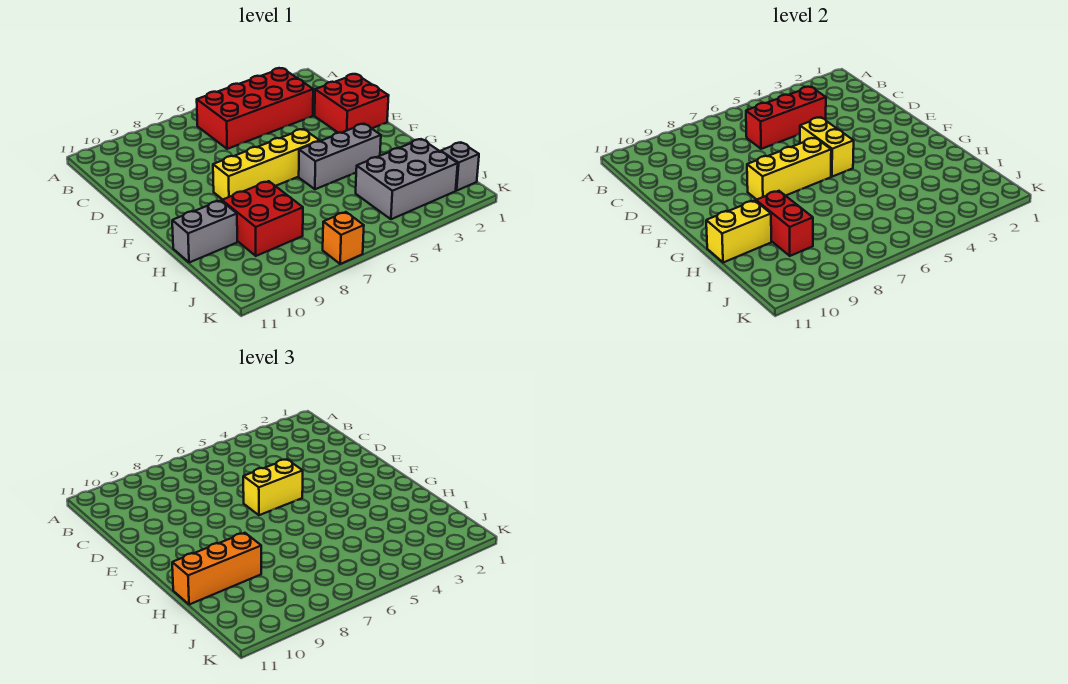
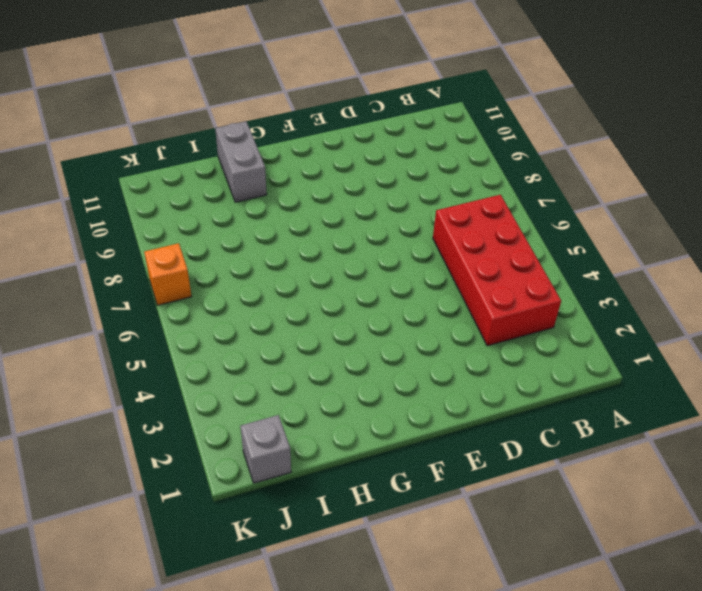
none -> red brick D1:E2 level 1
none -> yellow brick F5:F8 level 1
none -> grey brick G3:G5 level 1

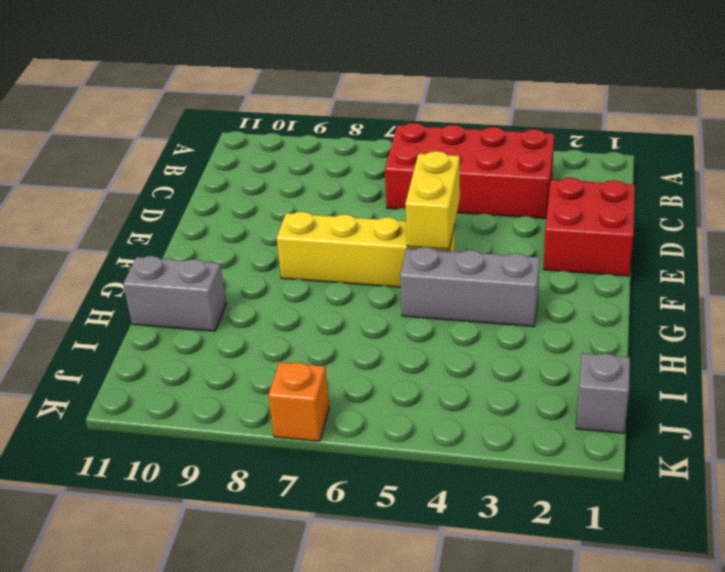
none -> red brick H8:I9 level 1
none -> grey brick I2:J4 level 1
none -> red brick C4:C6 level 2

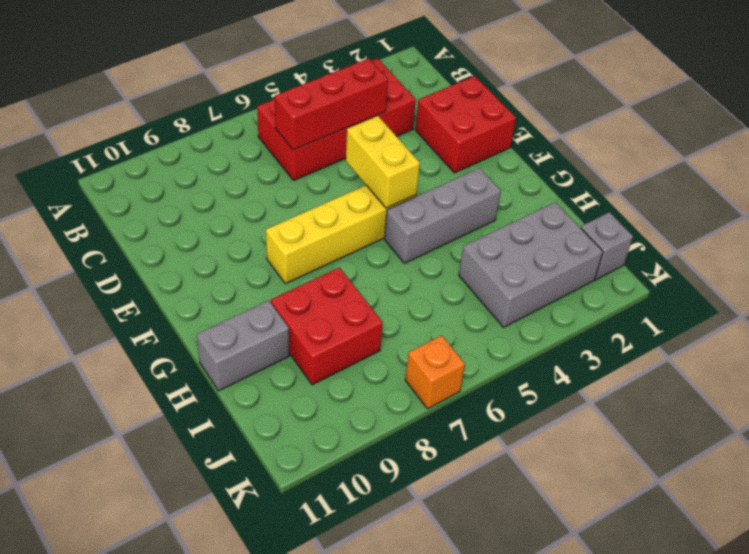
none -> yellow brick F6:F8 level 2
none -> red brick H9:I9 level 2
none -> yellow brick H10:H11 level 2

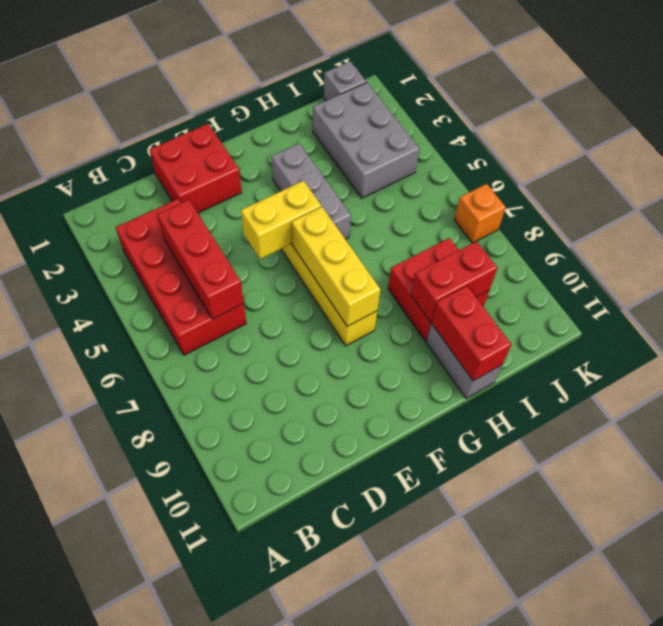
red brick H10:H11 level 2 -> yellow brick H10:H11 level 2
none -> yellow brick E5:E6 level 3
none -> orange brick H9:H11 level 3

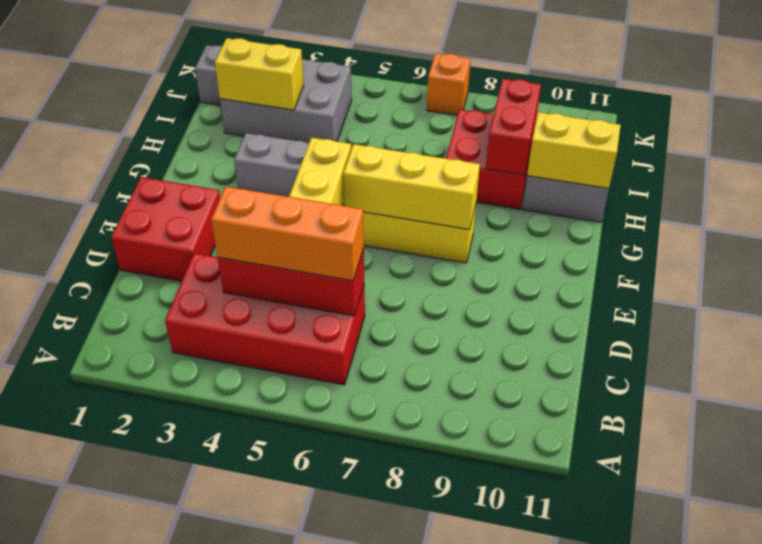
orange brick C4:C6 level 3 -> orange brick H9:H11 level 3
yellow brick I2:I3 level 2 -> yellow brick E5:E6 level 3

